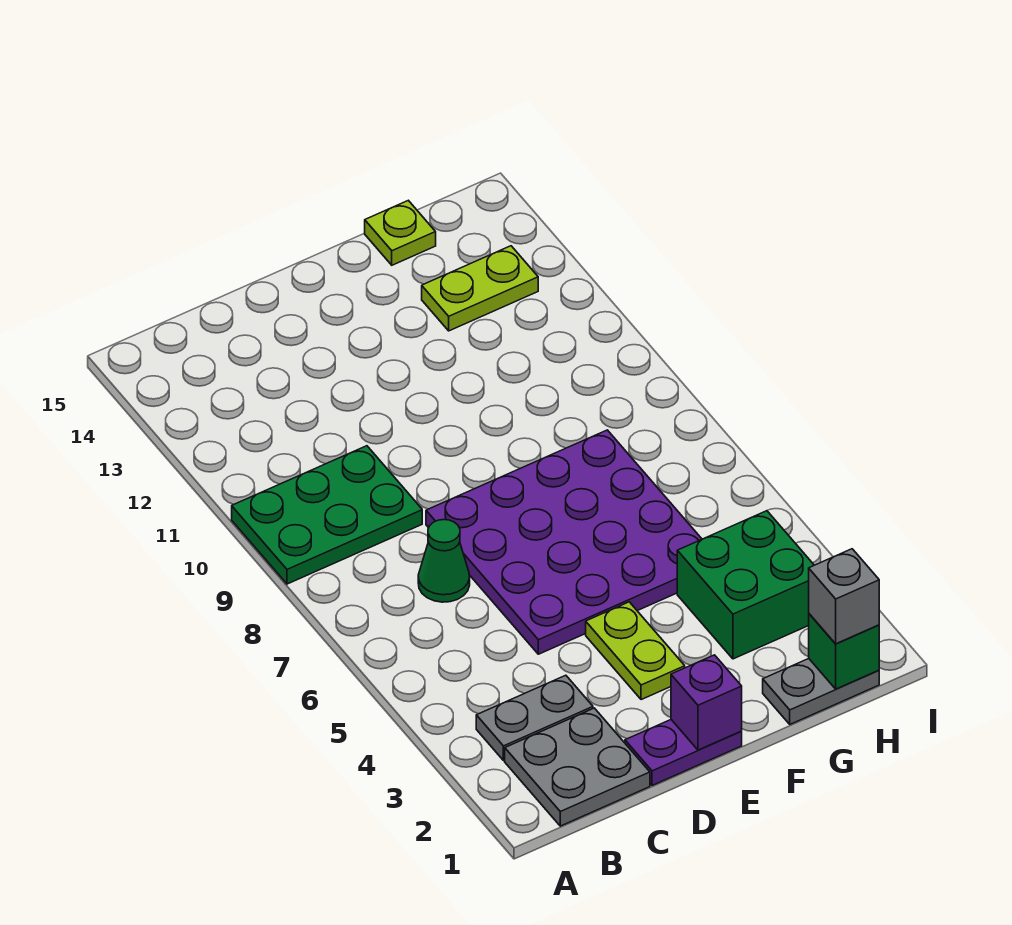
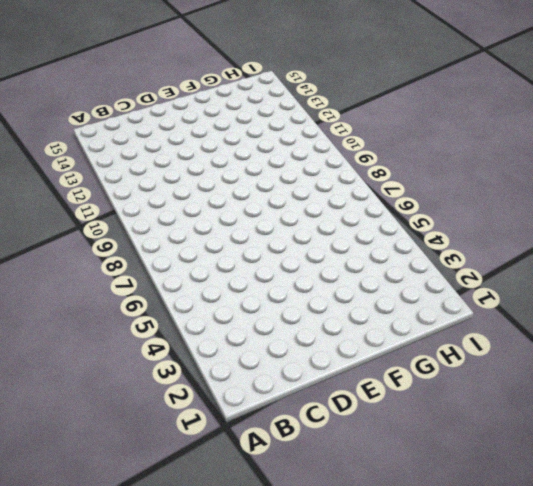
none -> green plate A9:C10 level 1
none -> grey plate B1:C2 level 1
none -> grey plate B3:C3 level 1

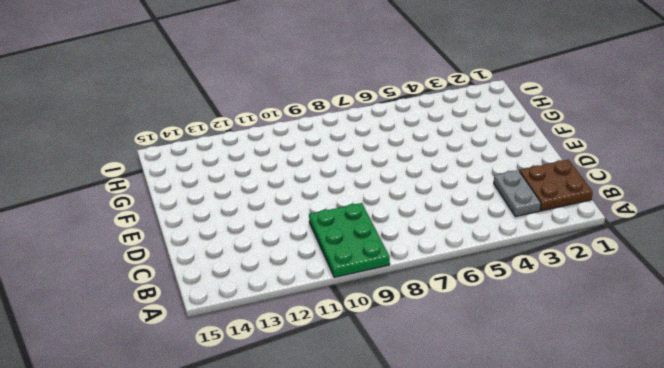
brown plate B1:C2 level 1 -> grey plate B1:C2 level 1
none -> green cone C7 level 1
none -> purple plate D1:E1 level 1
none -> purple plate D5:G8 level 1

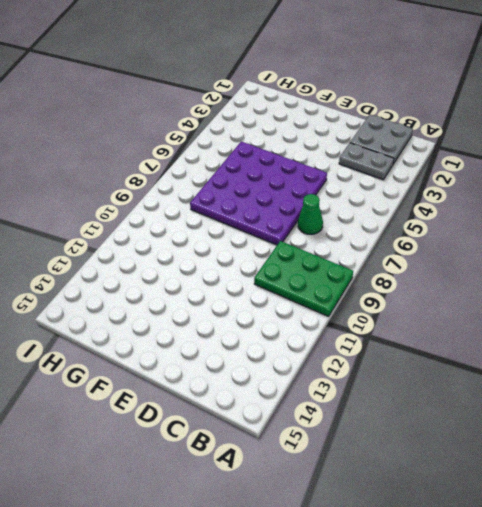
none -> purple plate D1:E1 level 1
none -> lime plate E3:E4 level 1
none -> grey plate G1:H1 level 1

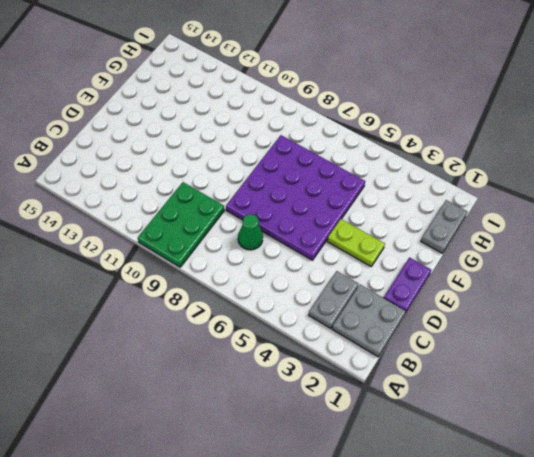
none -> green brick G3:H4 level 1
none -> lime plate G13:H13 level 1
none -> lime plate G15 level 1

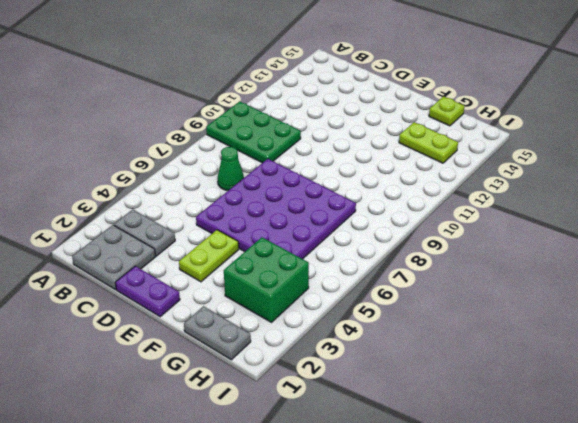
none -> purple brick E1 level 2
none -> green brick H1 level 2
none -> grey brick H1 level 3

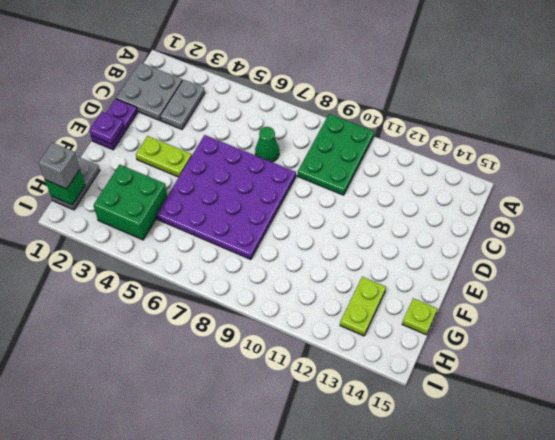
purple plate E1 level 2 -> purple brick E1 level 2

